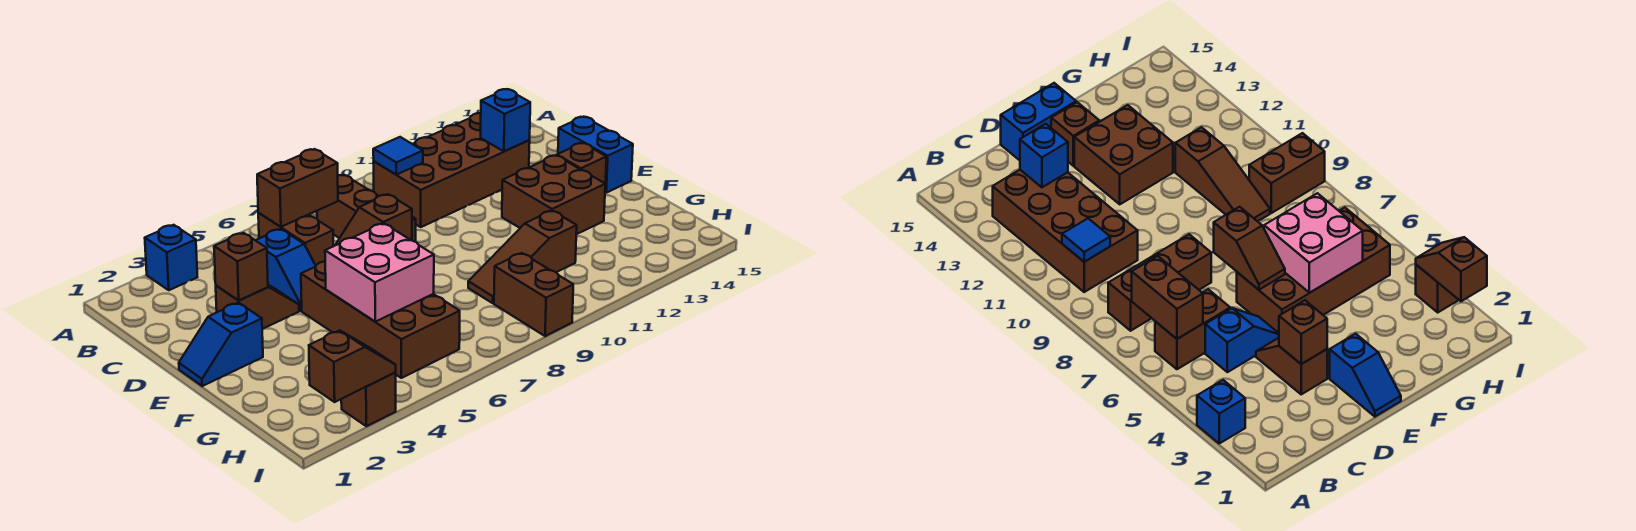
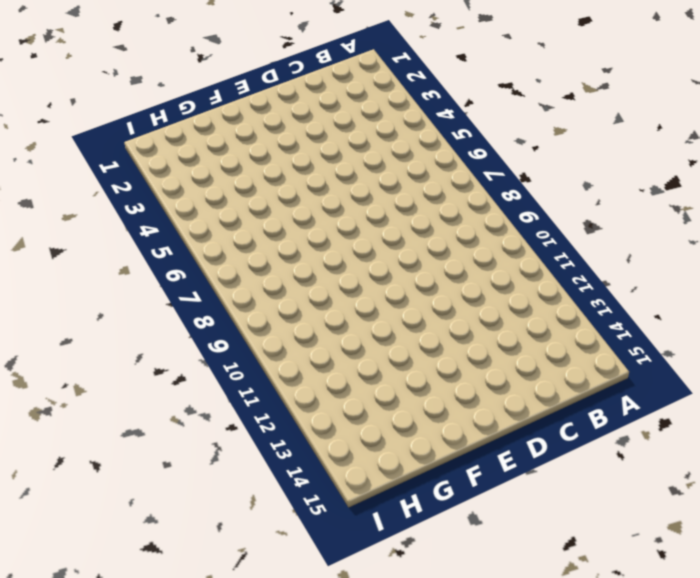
none -> blue brick A3 level 1
none -> brown brick B6:C6 level 1
none -> brown brick B8:D8 level 1

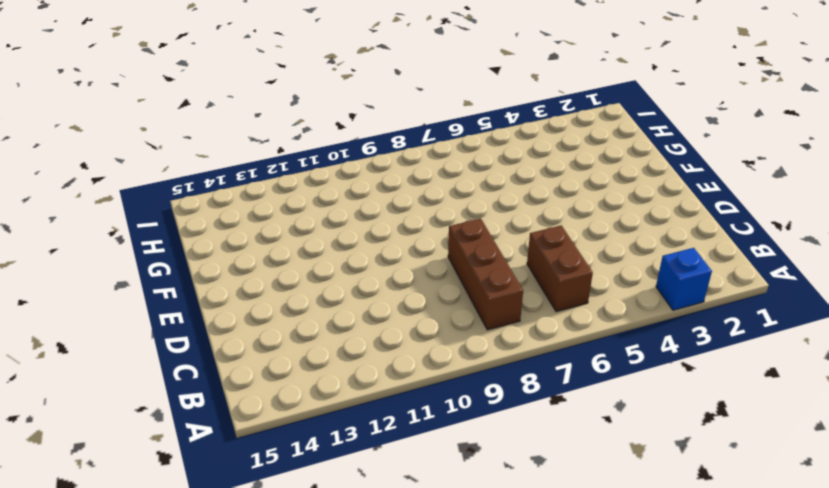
none -> brown brick B10:C13 level 1
none -> blue slope C5:D5 level 1 top C
none -> brown slope D3:D4 level 1 top 3

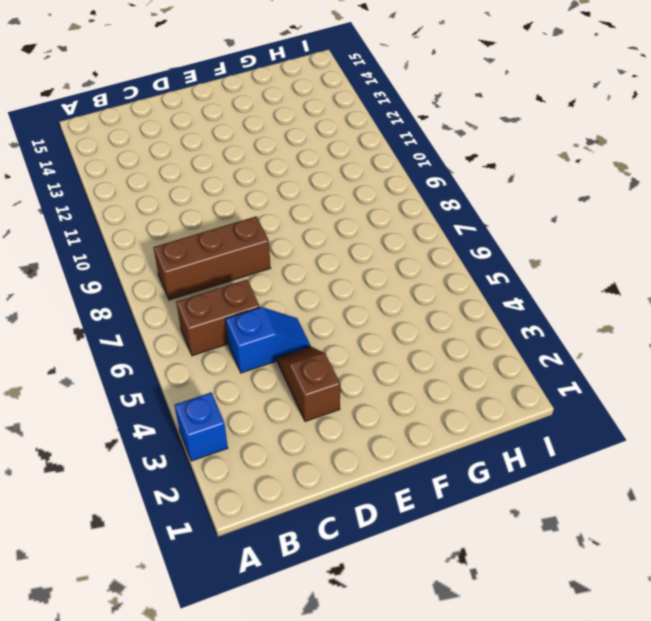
none -> brown brick B10:C13 level 1
none -> blue brick D15:E15 level 1
none -> blue slope E1:E2 level 1 top 2

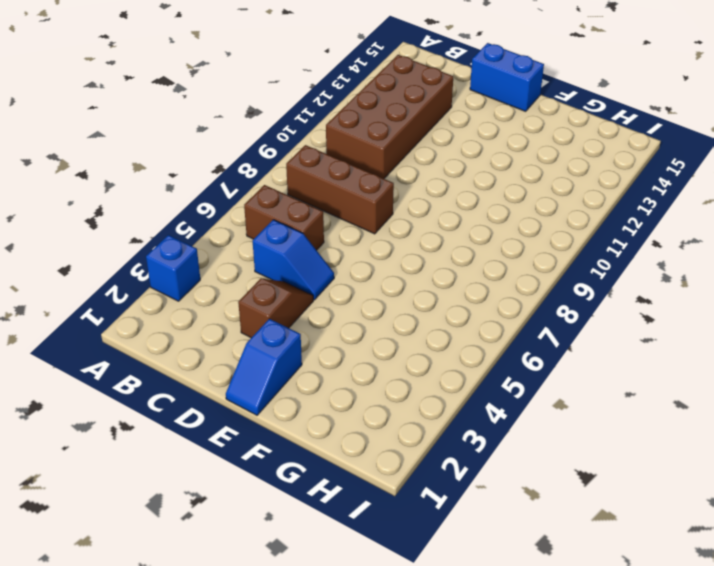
none -> brown brick E5:H6 level 1
none -> brown brick E12:F13 level 1
none -> brown brick E14 level 1

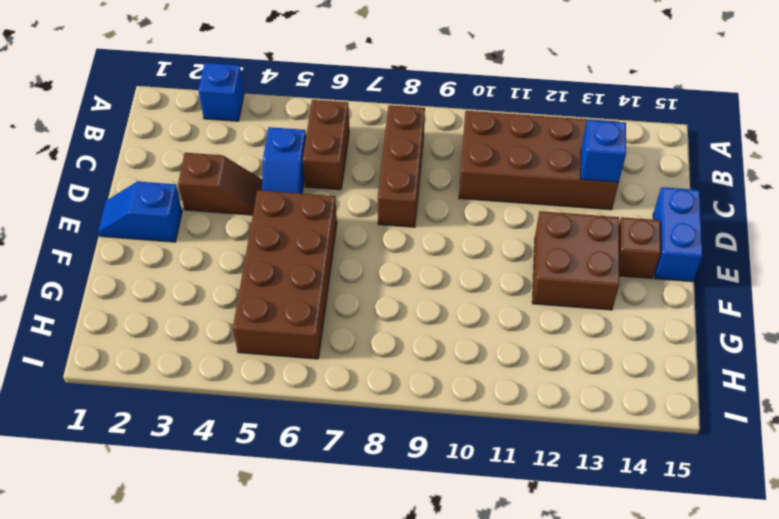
none -> brown slope G9:G11 level 1 top 11
none -> brown brick H9:I9 level 1
none -> brown brick I3 level 1

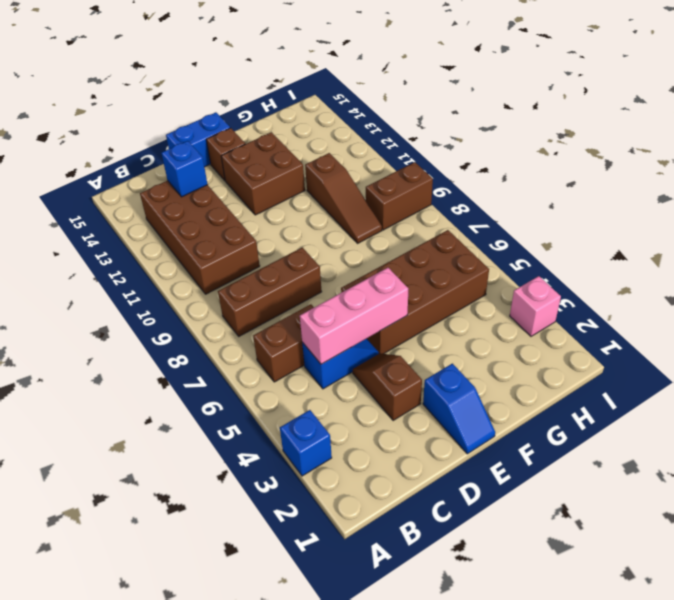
pink brick C5:E5 level 2 -> none
pink brick I3 level 1 -> brown brick I3 level 1
none -> brown brick B6:B7 level 2
none -> blue tile B10 level 2
none -> brown brick D3 level 2

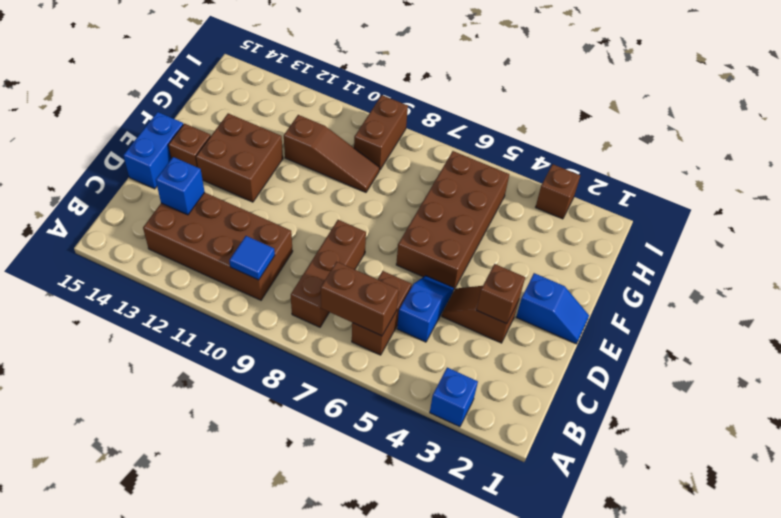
none -> brown slope E6:E7 level 2 top 7
none -> pink brick F5:G6 level 2
none -> brown slope I2:I3 level 2 top 2

